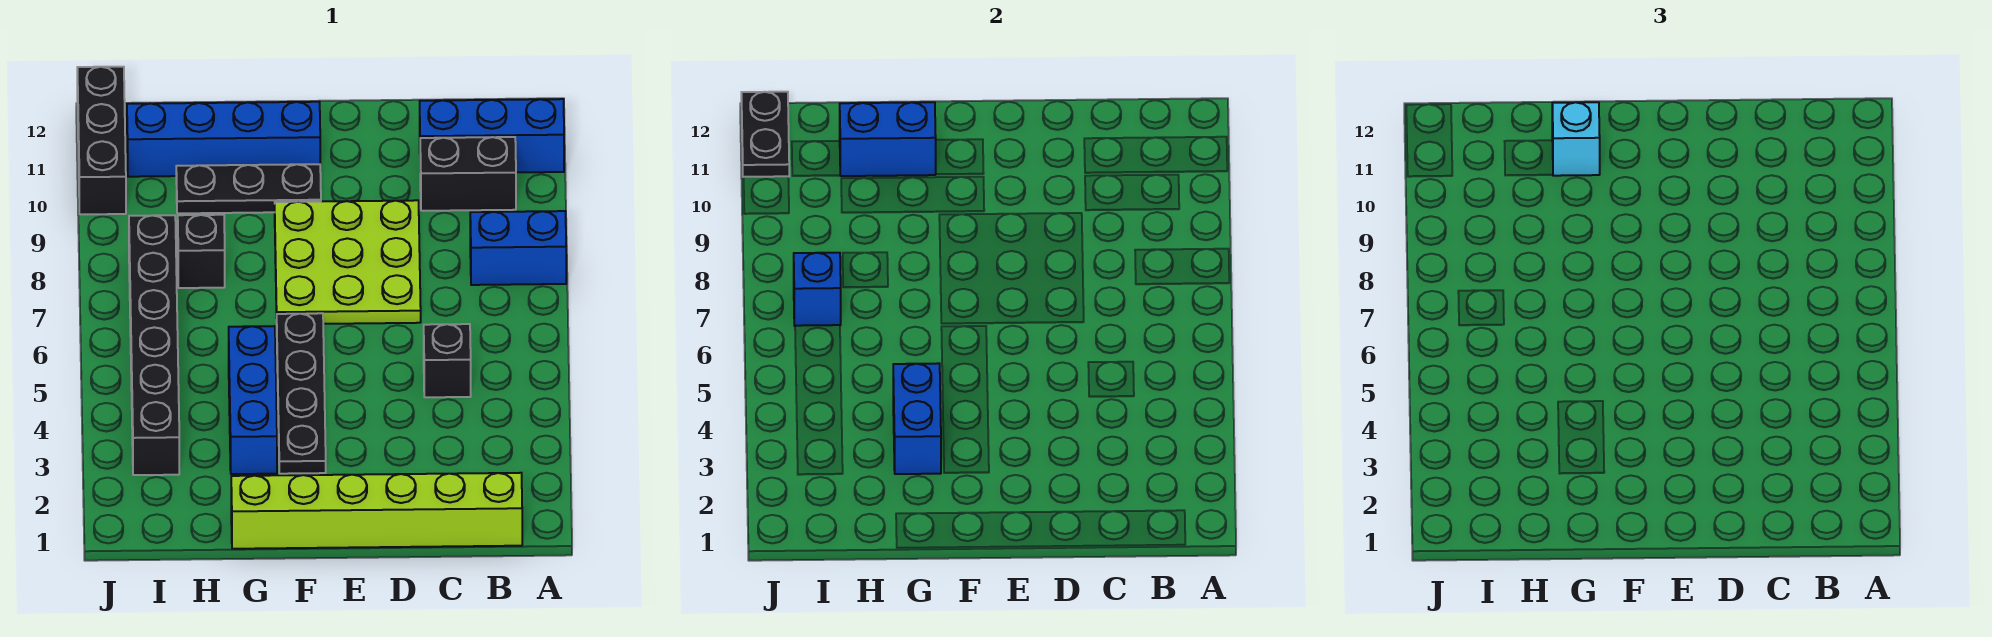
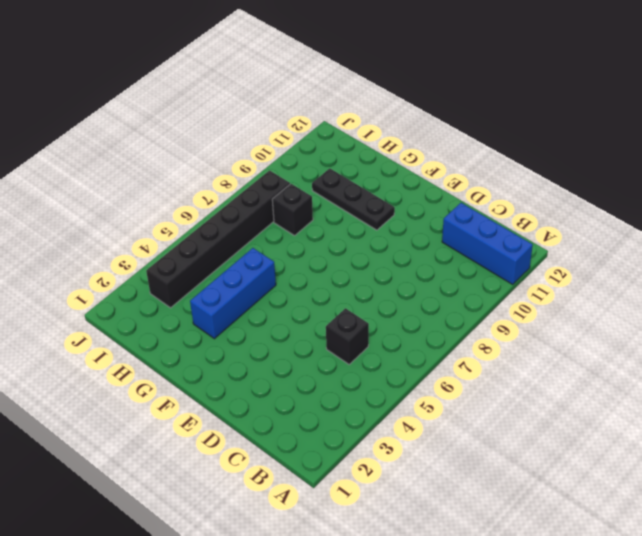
none -> blue brick A8:B8 level 1
none -> lime brick B1:G1 level 1
none -> black brick B10:C10 level 1

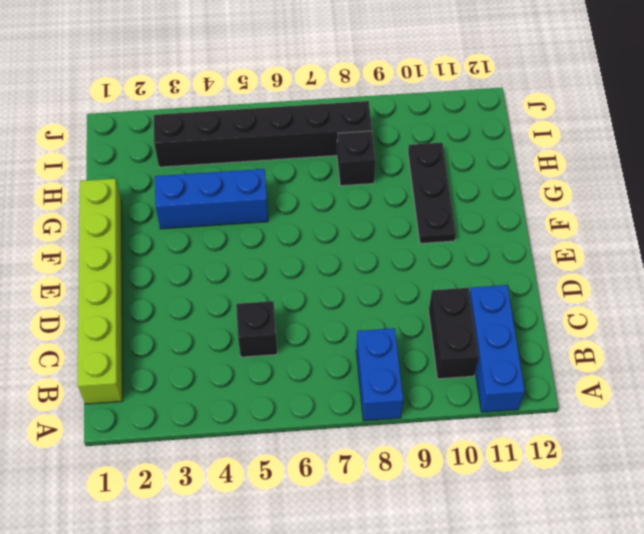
none -> lime plate D7:F9 level 1
none -> black plate F3:F6 level 1
none -> blue brick F11:I11 level 1

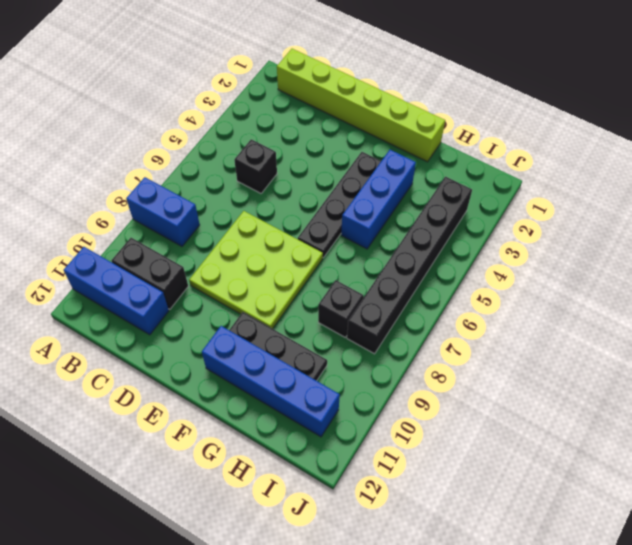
none -> black brick J10:J12 level 1
none -> blue brick G3:G4 level 2
none -> blue brick G11:H11 level 2

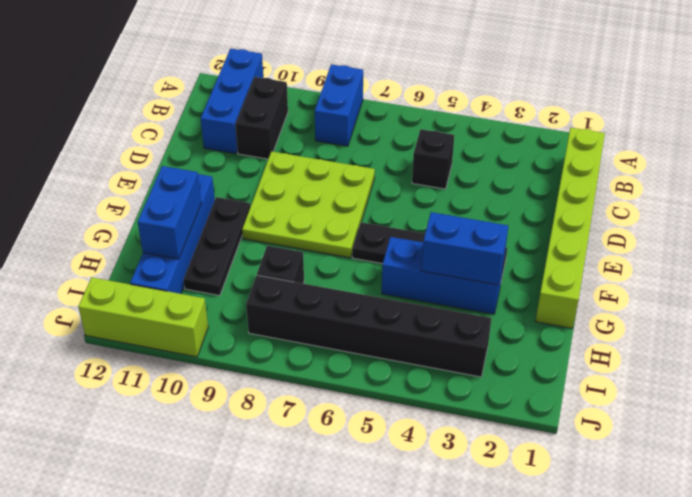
lime brick J10:J12 level 1 -> black brick J10:J12 level 1
none -> blue brick I7 level 2
none -> black plate J11:J12 level 2
none -> cyan brick G11 level 3

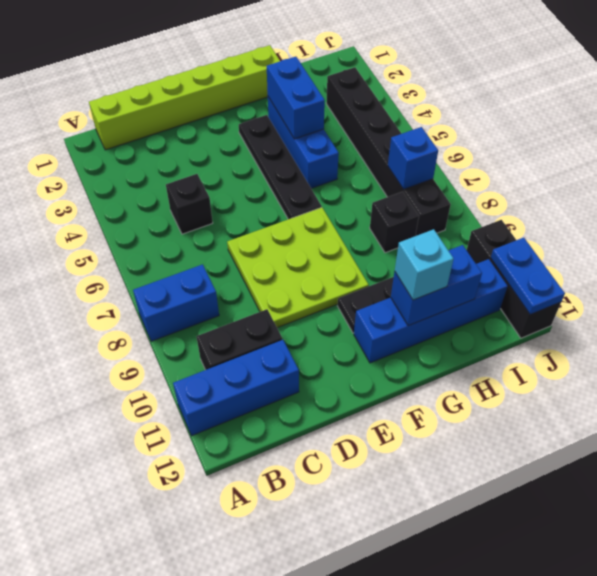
blue plate J11:J12 level 2 -> black plate J11:J12 level 2

